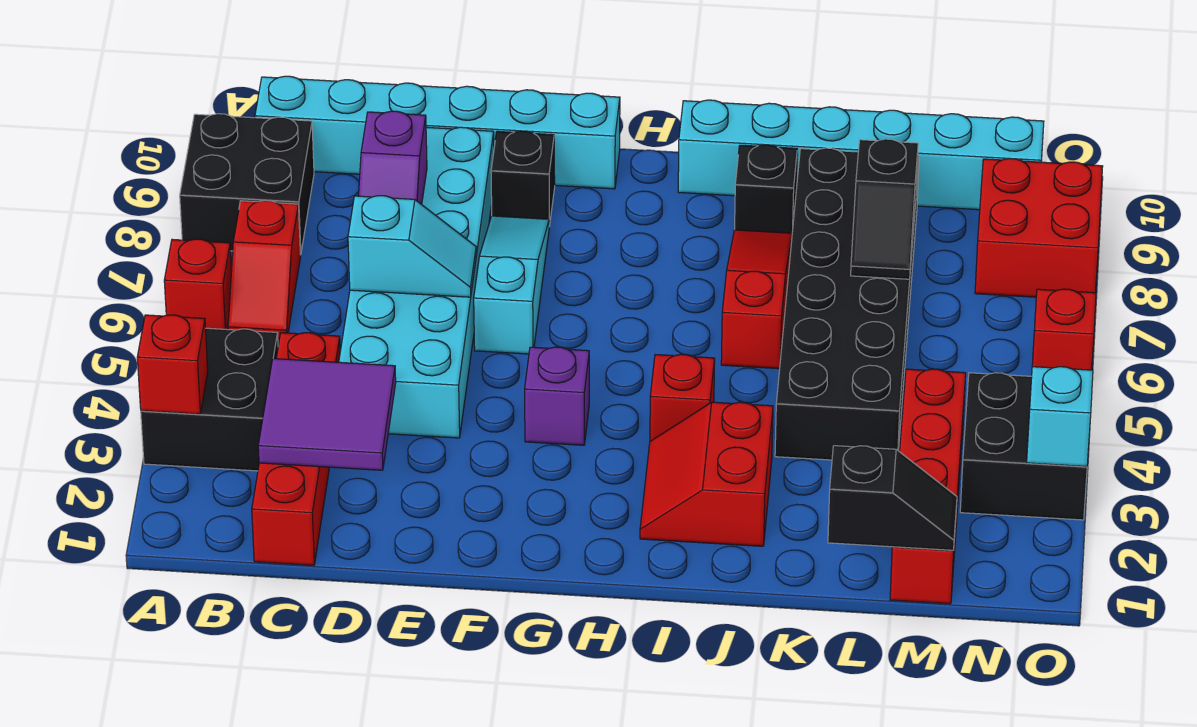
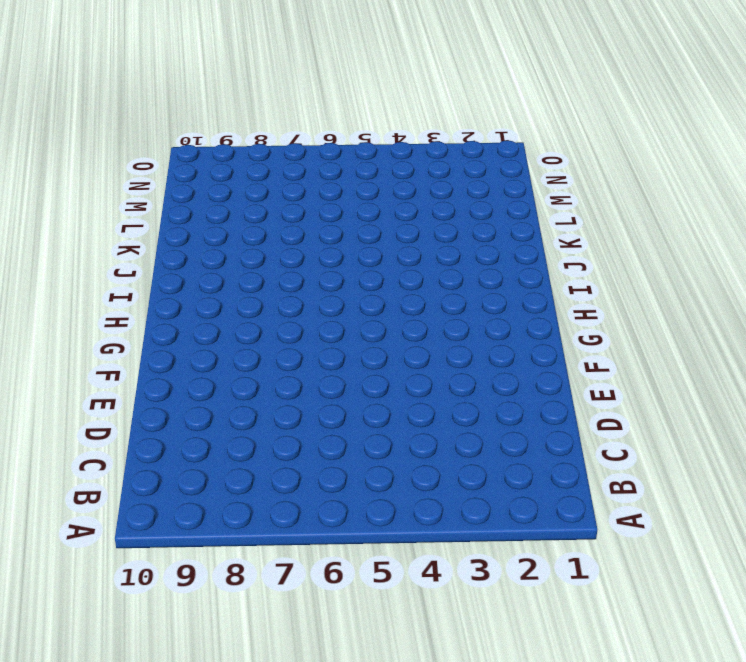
none -> black brick A3:B4 level 1
none -> red brick A6 level 1
none -> black brick A8:B9 level 1

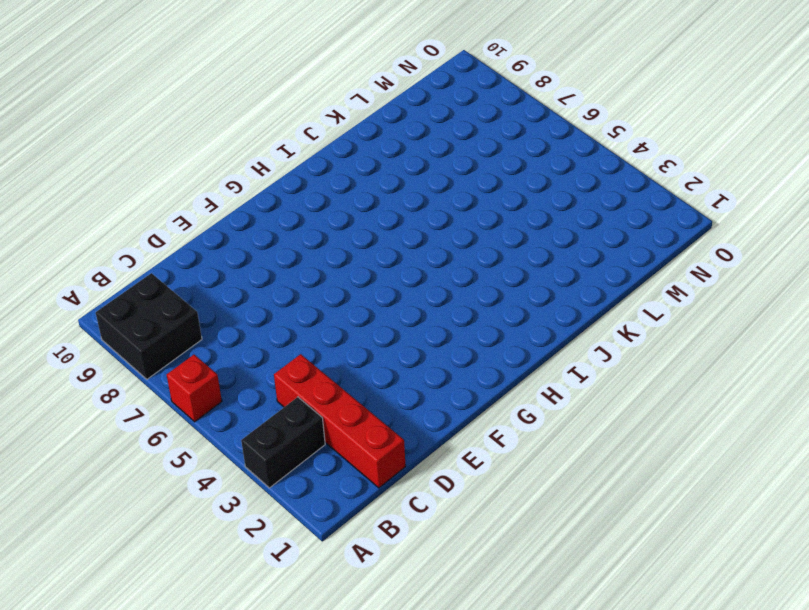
black brick A3:B3 level 1 -> black brick A3:B4 level 1
none -> red slope B6:B7 level 1 top 7
none -> cyan brick B10:G10 level 1
none -> cyan brick D4:E9 level 1

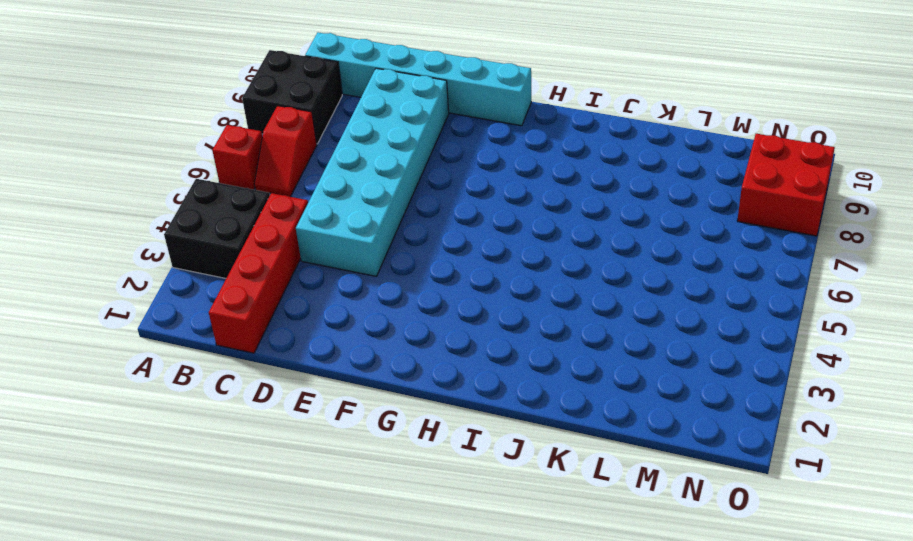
none -> cyan slope F6:F8 level 1 top 6
none -> black brick F9 level 1
none -> purple brick G4 level 1

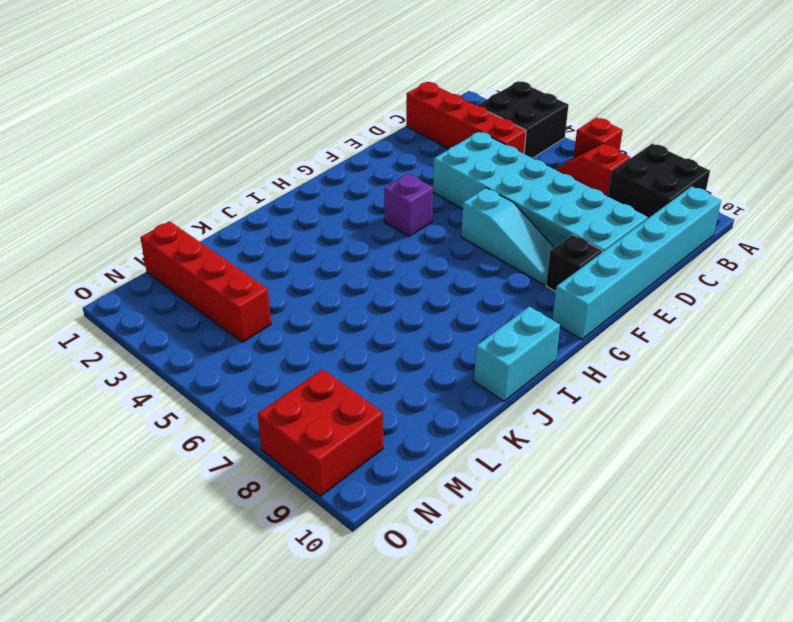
cyan brick I10:J10 level 1 -> cyan brick I10:N10 level 1
none -> red slope I2:J3 level 1 top J
none -> red brick I4 level 1
none -> red slope J6:J8 level 1 top 6

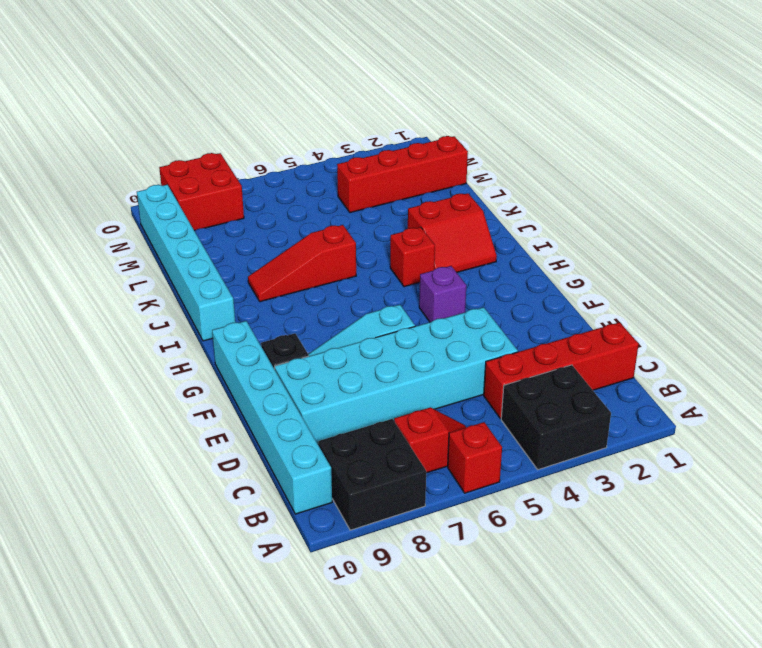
none -> black brick J9 level 1
none -> black brick K4:L9 level 1
none -> black brick N3:O4 level 1

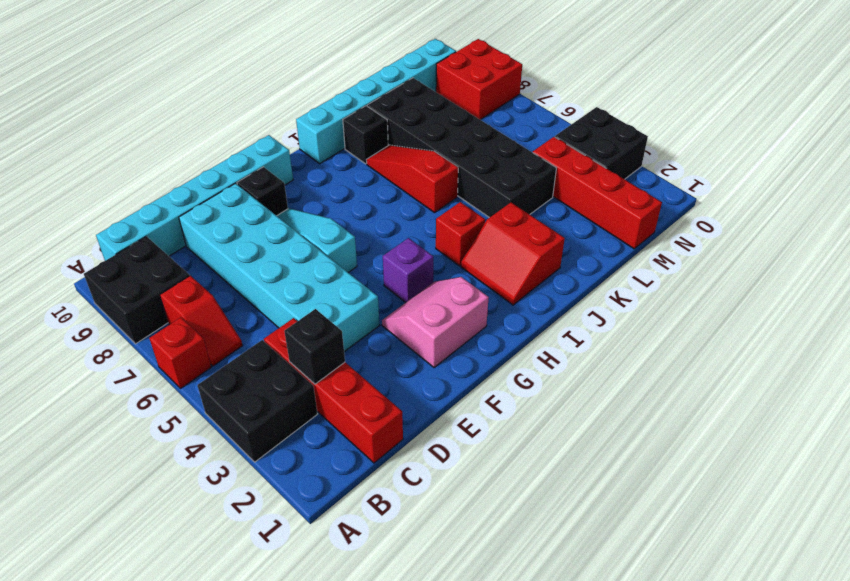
black brick C3 level 2 -> purple tile C2:D3 level 2
pink slope F2:G3 level 1 top 2 -> none
none -> red brick O6 level 1
none -> red brick A3 level 2
none -> cyan slope D6:E6 level 2 top D

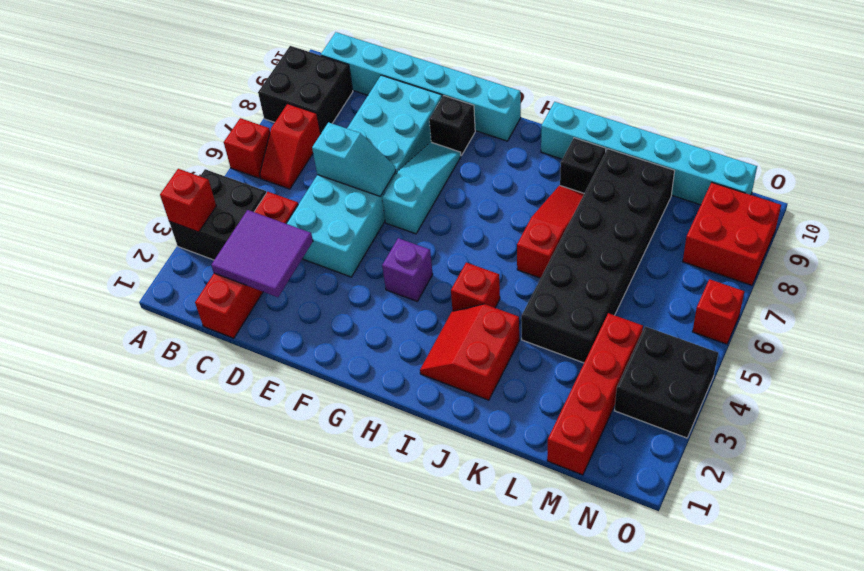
none -> purple slope D7:D8 level 2 top 8
none -> black slope L1:M1 level 2 top L
none -> black slope L7:L8 level 2 top 8

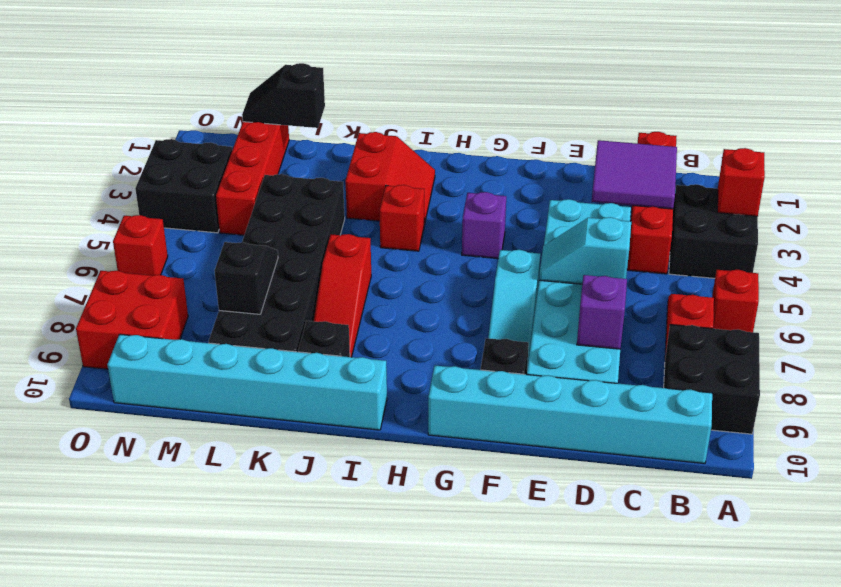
none -> cyan brick O3 level 2

